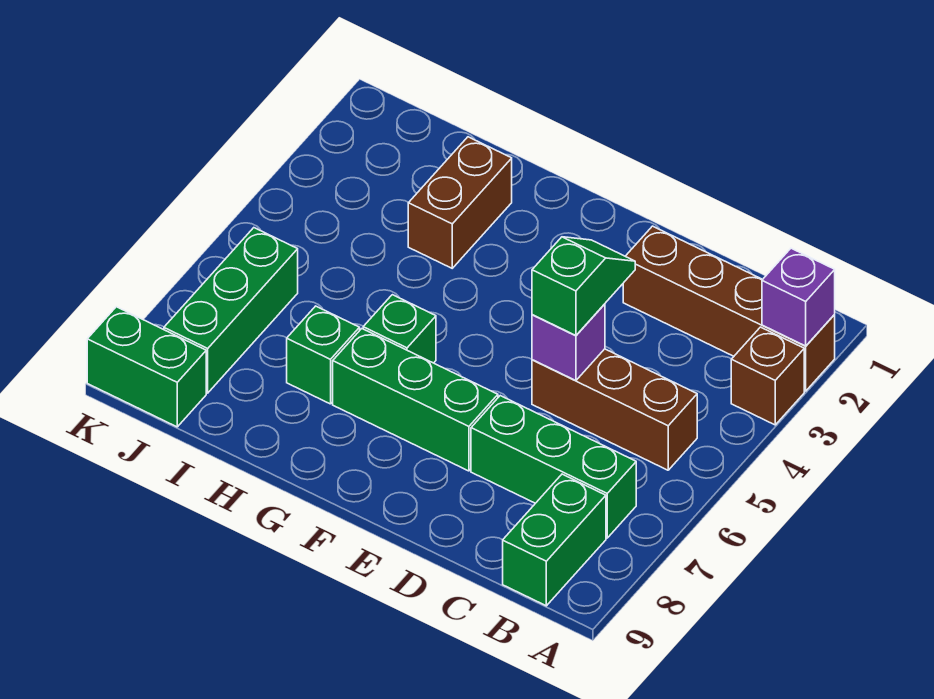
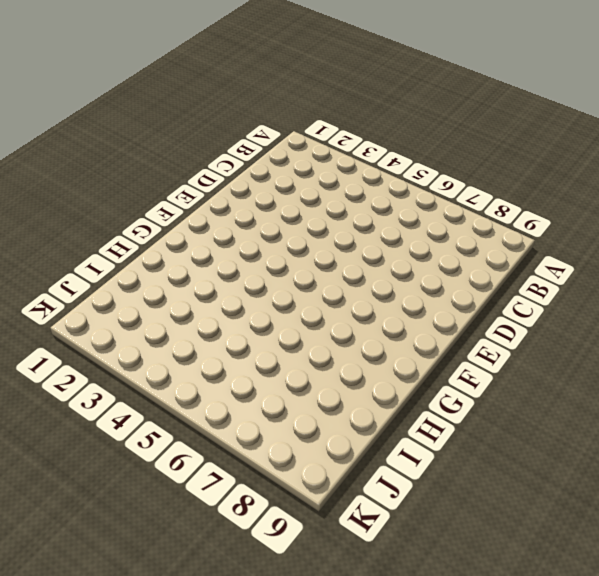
none -> brown brick A2:D2 level 1
none -> brown brick A3 level 1
none -> brown brick B5:D5 level 1

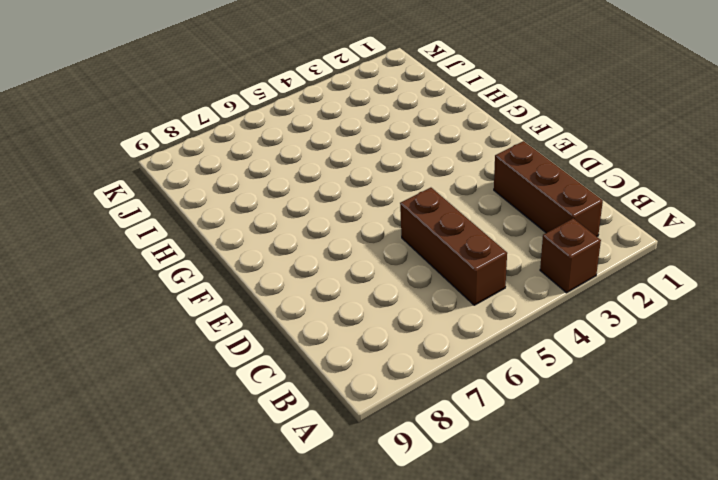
brown brick B2:D2 level 1 -> brown brick A2:D2 level 1
none -> green brick B7:D7 level 1
none -> green brick B8:B9 level 1
none -> green brick E7:G7 level 1

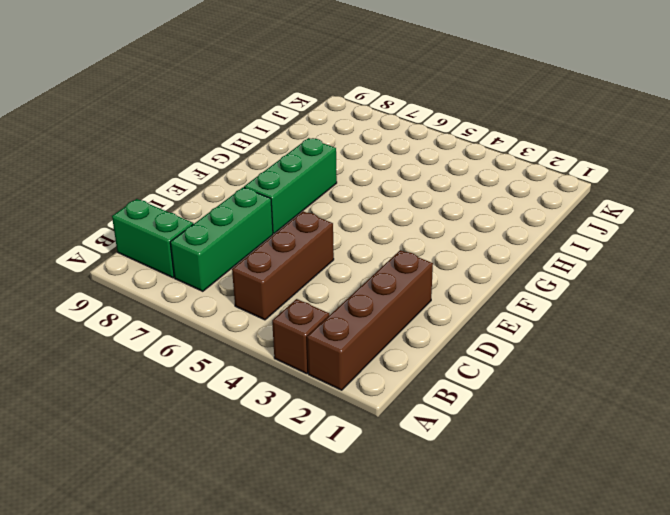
none -> green brick G6 level 1
none -> brown brick H2:H3 level 1
none -> green brick H7 level 1

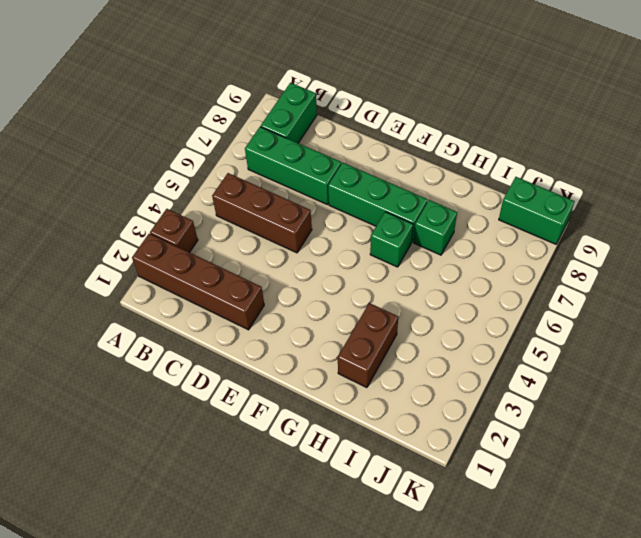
none -> green brick J6:J8 level 1
none -> purple brick A2 level 2
none -> purple brick D5 level 2

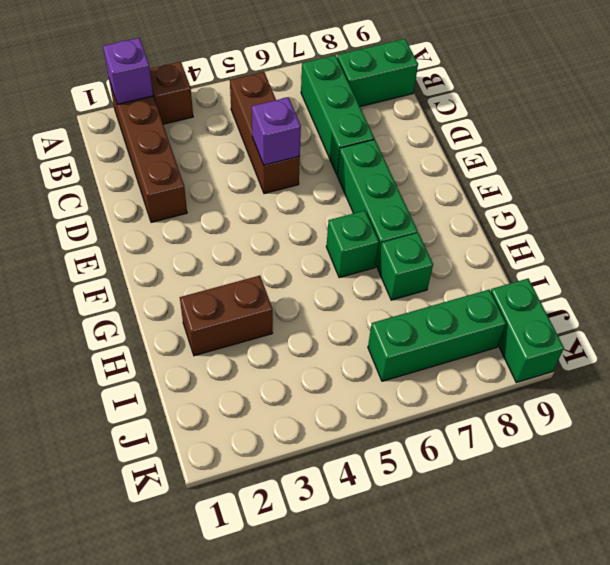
none -> green slope D4:D5 level 3 top 5

